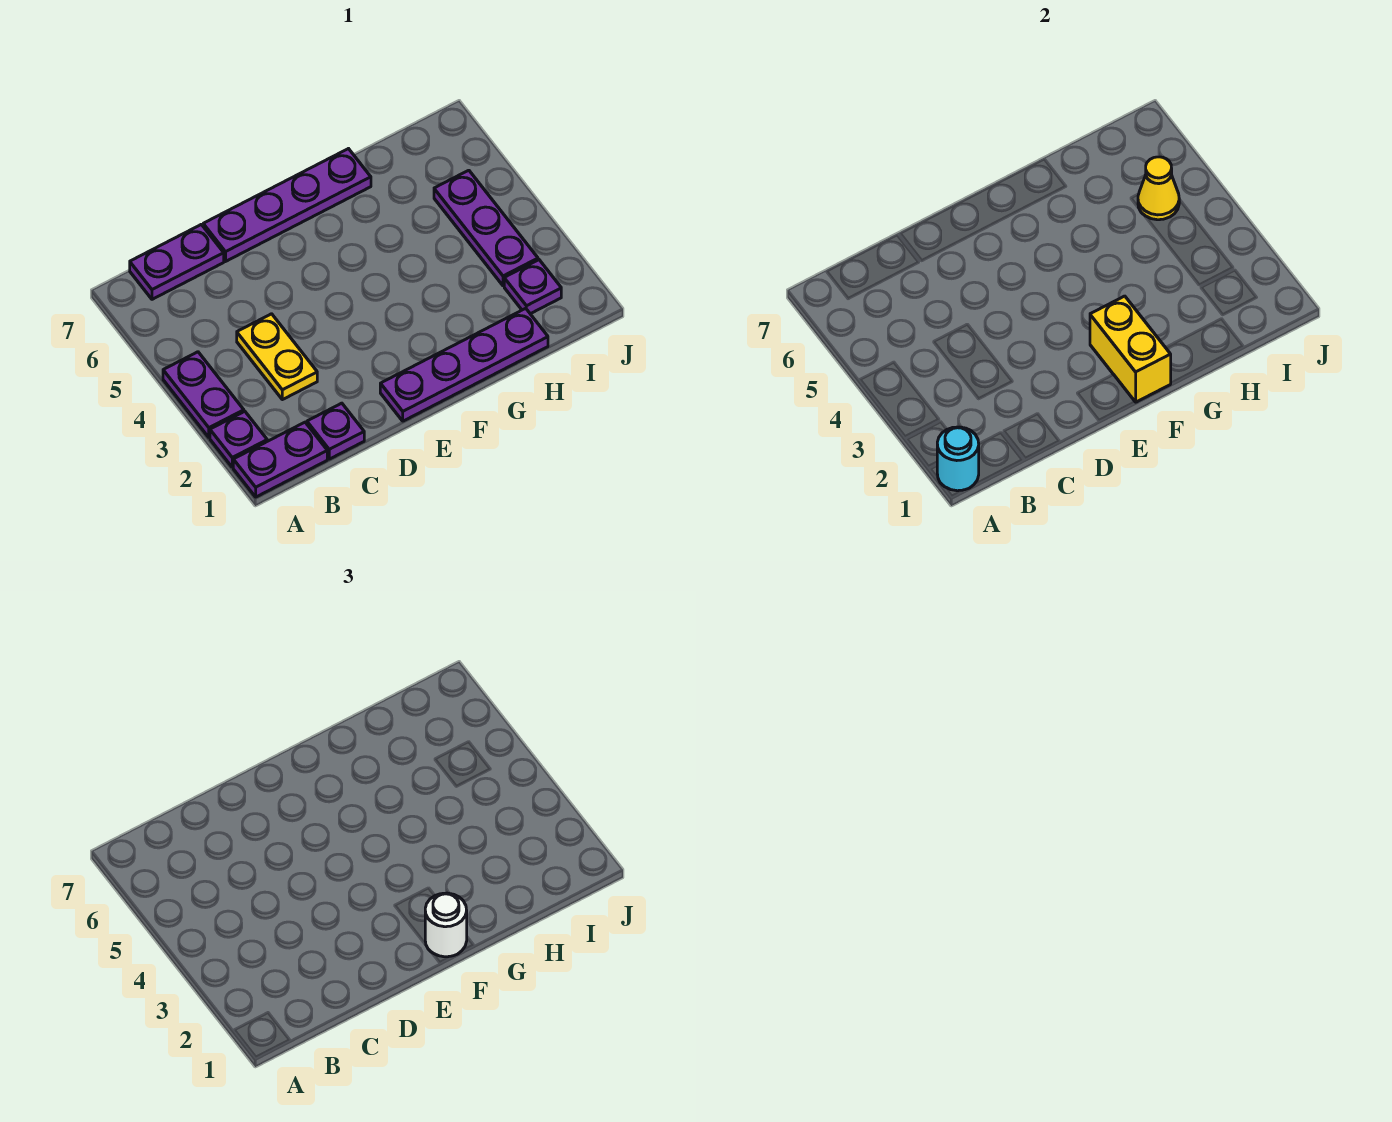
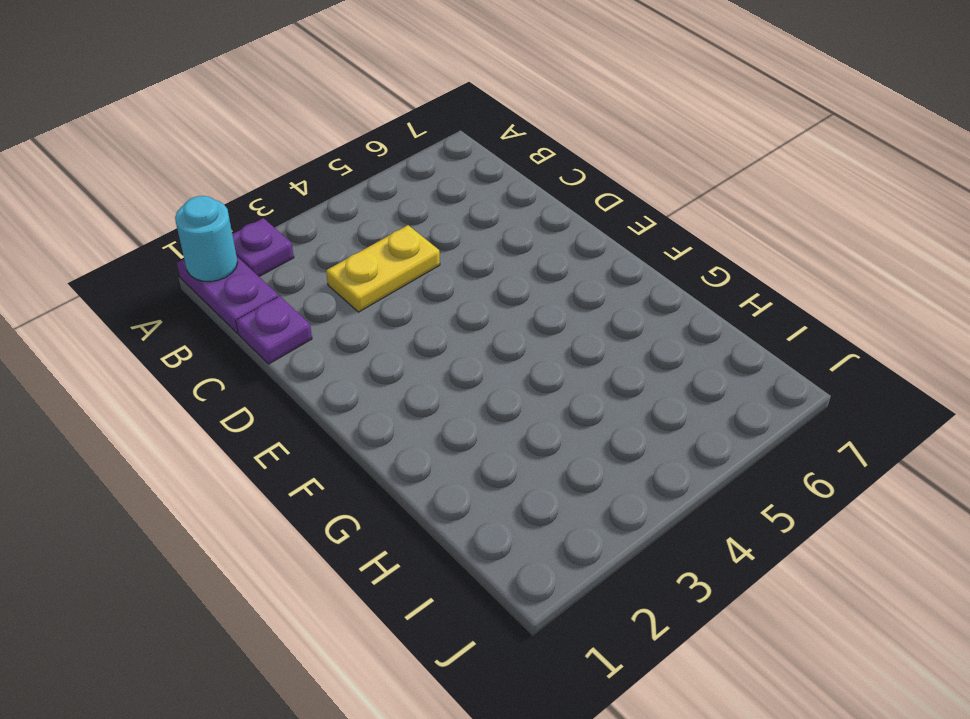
none -> purple plate A3:A4 level 1
none -> purple plate B7:C7 level 1
none -> purple plate D7:G7 level 1

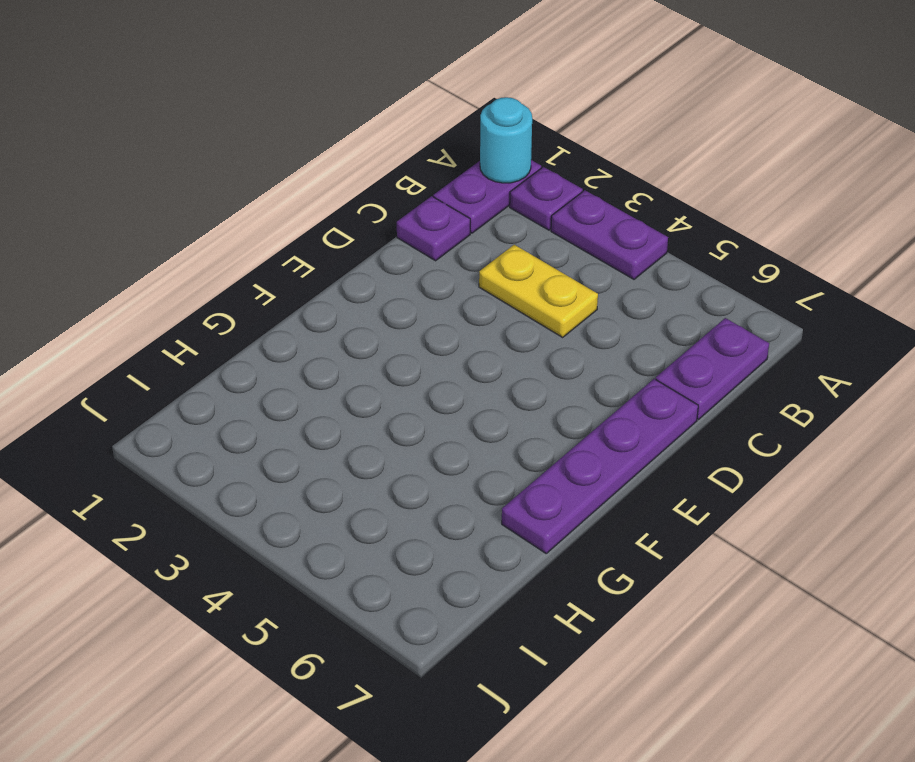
none -> purple plate E1:H1 level 1
none -> purple plate I2 level 1
none -> purple plate I3:I5 level 1

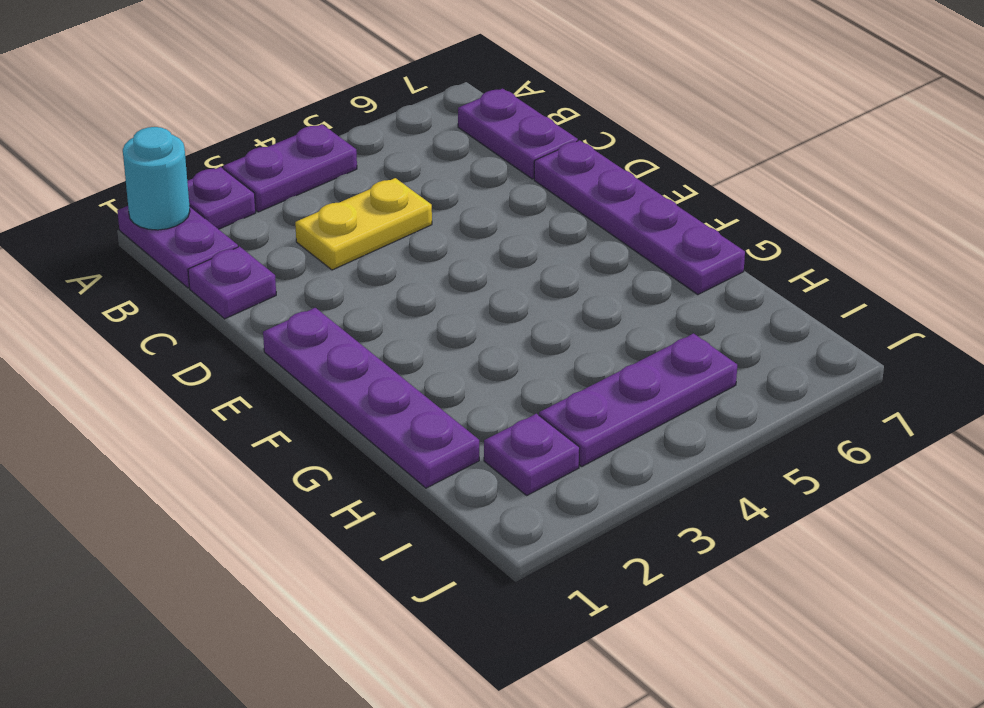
none -> yellow brick F1:F2 level 2
none -> yellow cone I5 level 2
none -> white round brick F1 level 3

